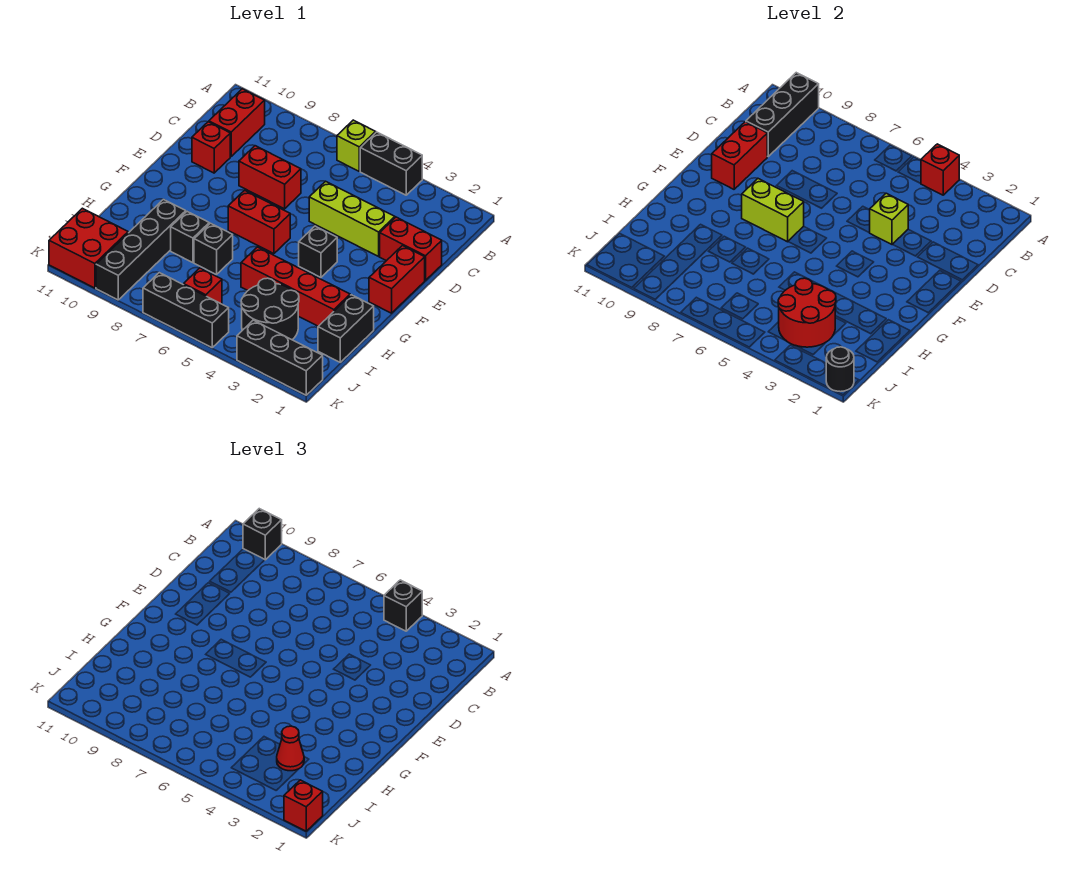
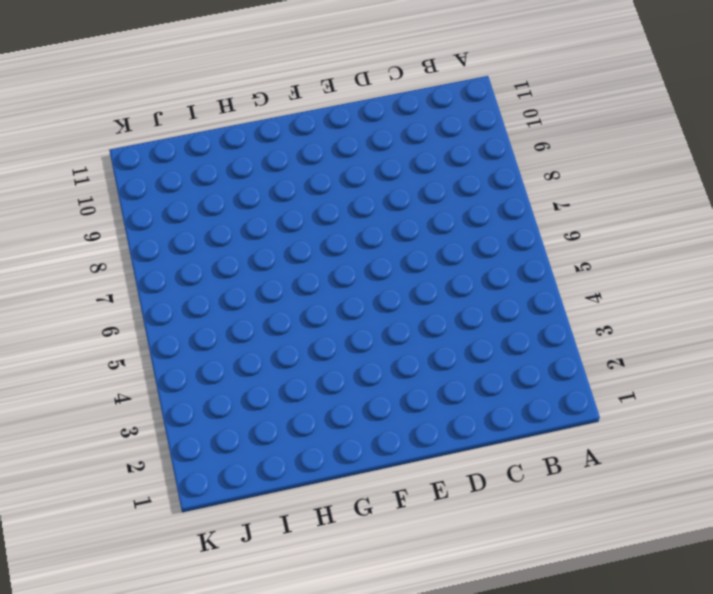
none -> black brick A4:A5 level 1
none -> lime brick A6 level 1
none -> red brick B10:C10 level 1
none -> red brick D1:D2 level 1

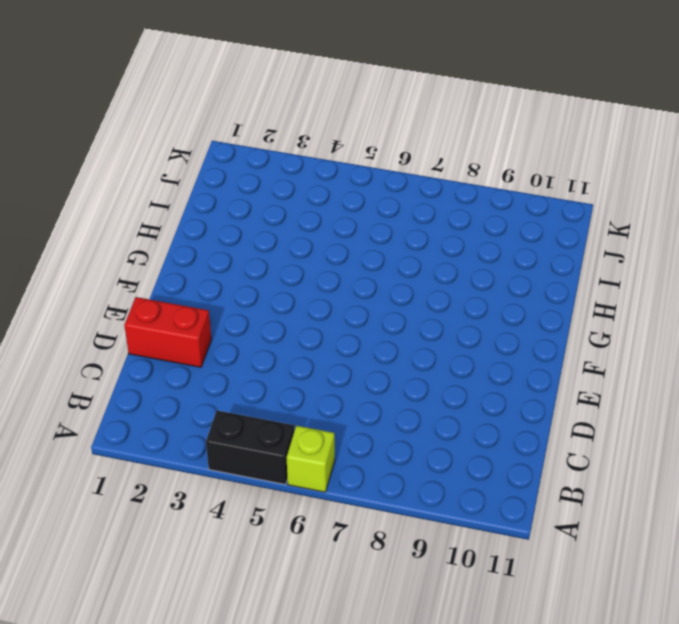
none -> red brick B10:C10 level 1
none -> lime brick D3:D5 level 1
none -> red brick D7:D8 level 1
none -> red brick D10 level 1

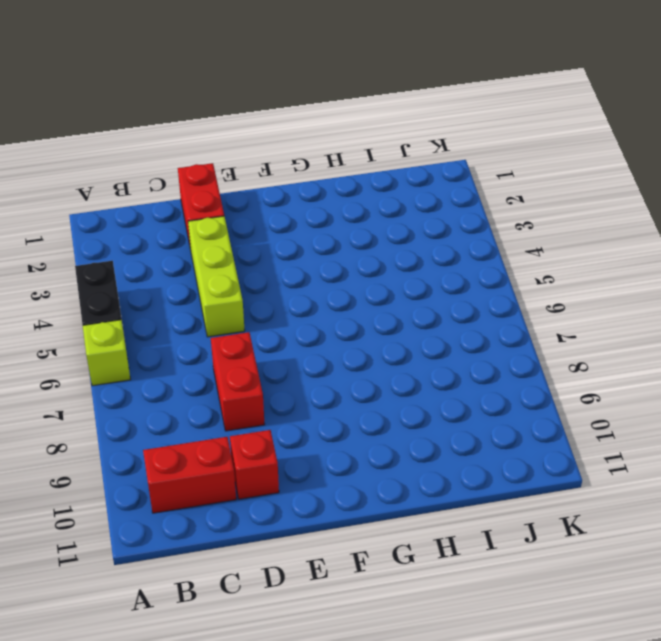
none -> red brick E1:F1 level 1
none -> black brick F4 level 1
none -> red brick F6:F7 level 1
none -> black brick H1:I1 level 1

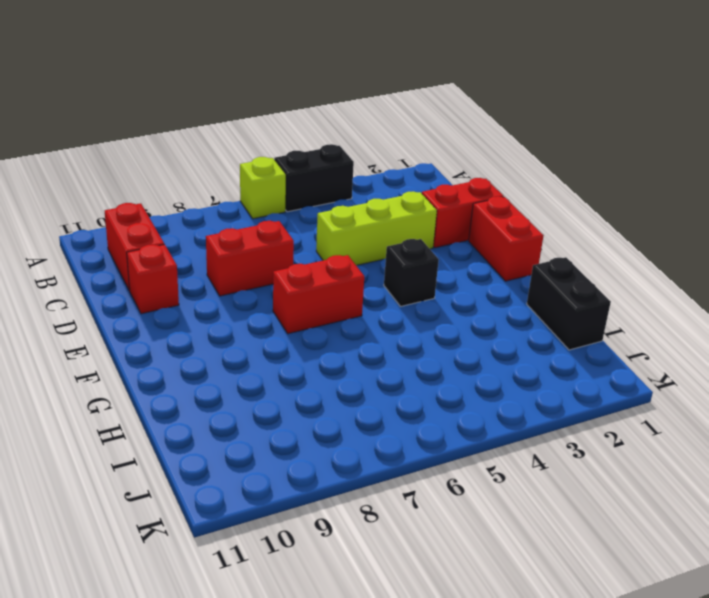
none -> red brick H2:H5 level 1
none -> black brick H7 level 1
none -> black brick H8 level 1
none -> black brick H9:K9 level 1

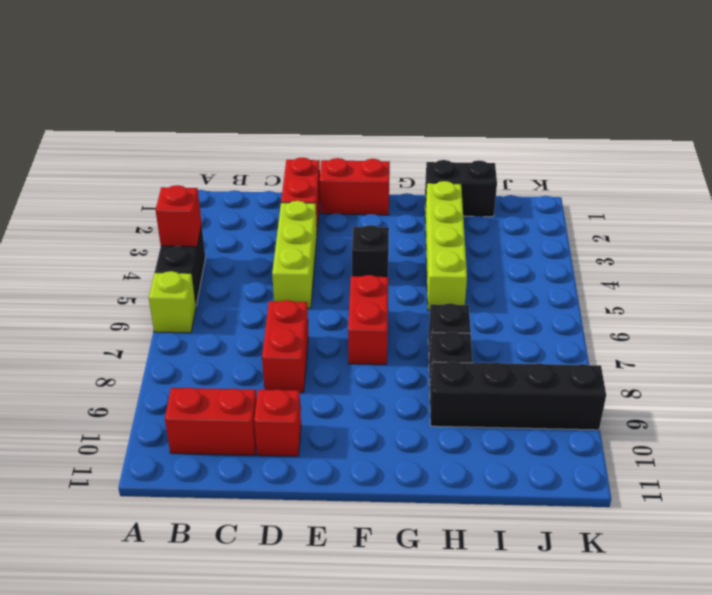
lime brick H2:H5 level 1 -> red brick H2:H5 level 1
none -> black round brick I3:J4 level 1
none -> red brick J6 level 1
none -> red brick J10:K11 level 1
none -> black brick K1:K3 level 1

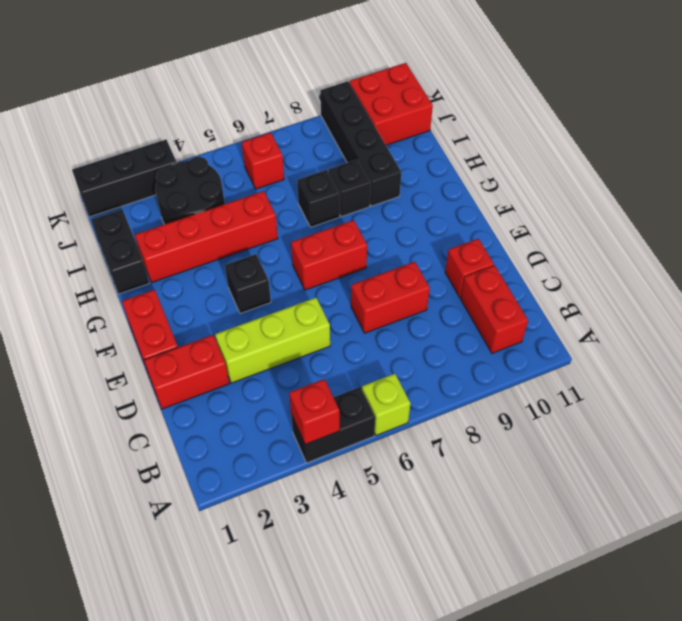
none -> black brick K5:K7 level 1
none -> black brick A10:C10 level 2
none -> lime brick D4 level 2
none -> red brick D10:E10 level 2

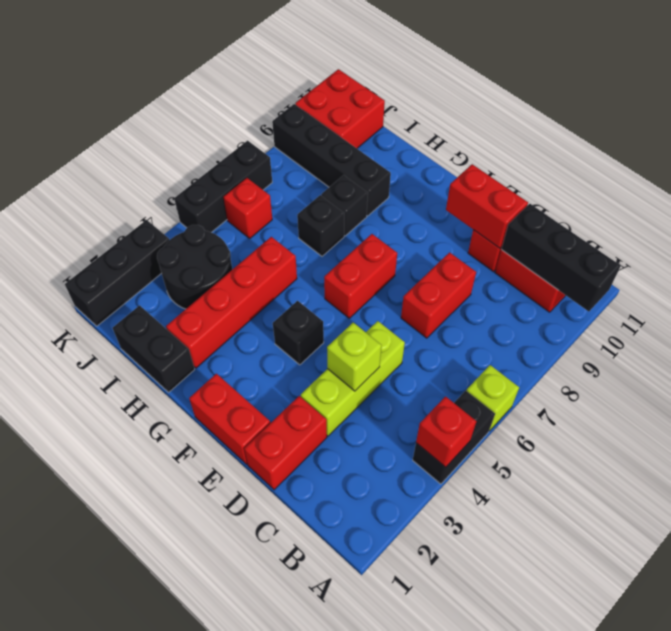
none -> lime brick F7:F8 level 2
none -> red round brick I3:J4 level 2
none -> black round brick K1 level 2
none -> black brick A4 level 3

